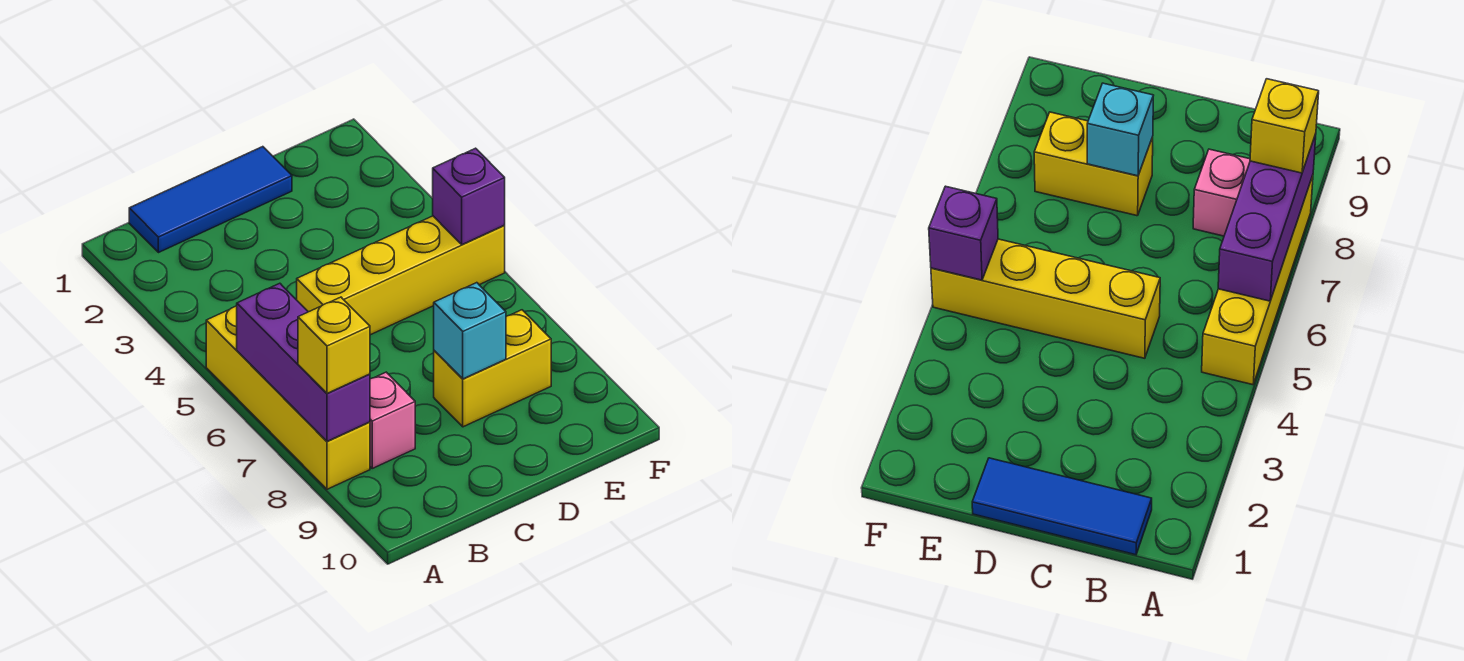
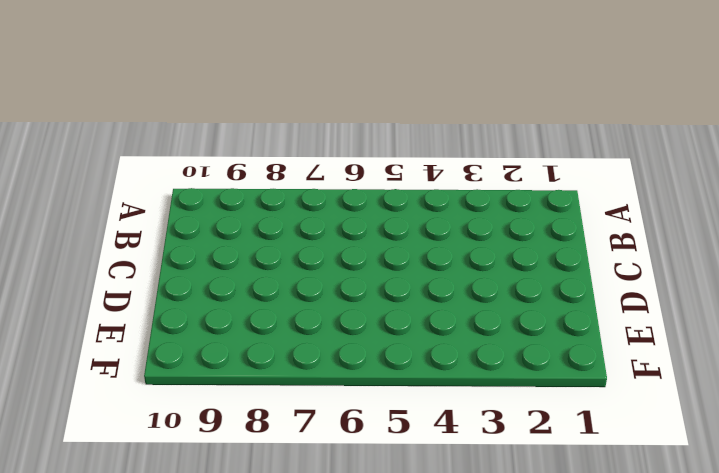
none -> yellow brick A5:A8 level 1
none -> blue tile B1:D1 level 1

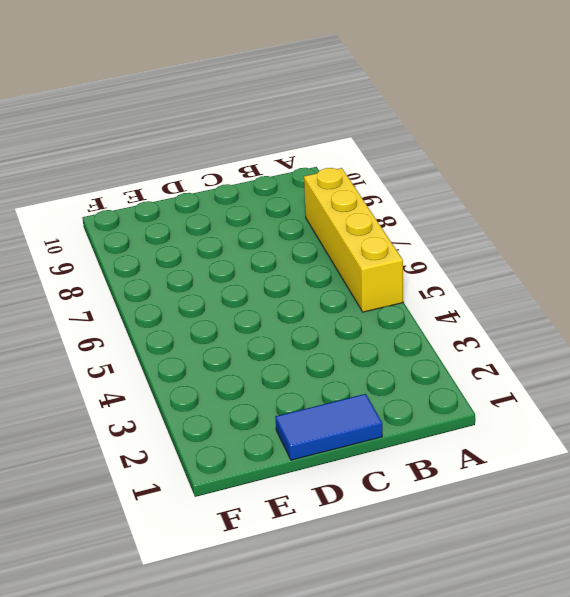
blue tile C1:D1 level 1 -> blue tile B1:D1 level 1
none -> pink brick B8 level 1
none -> yellow brick C5:F5 level 1

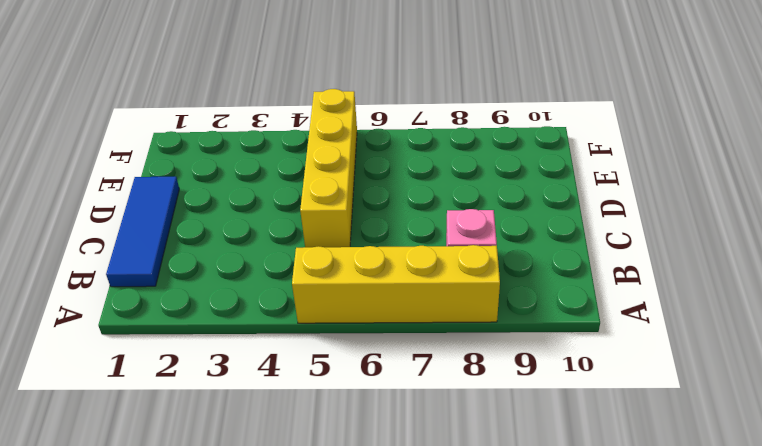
none -> yellow brick D8:E8 level 1
none -> purple brick A6:A8 level 2

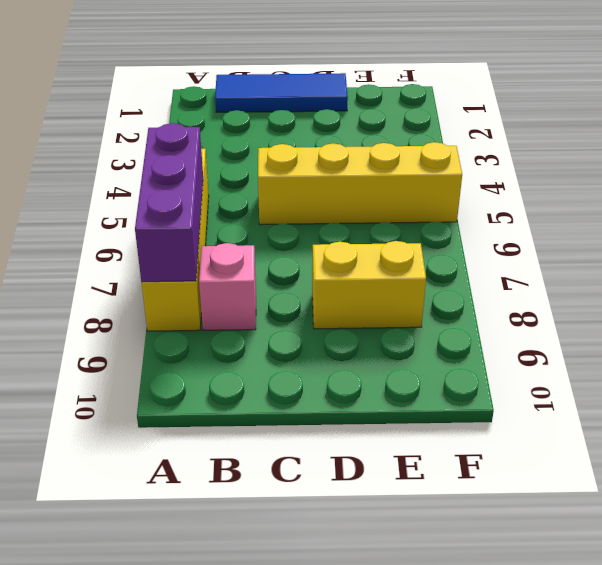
none -> cyan brick D8 level 2
none -> purple brick F5 level 2

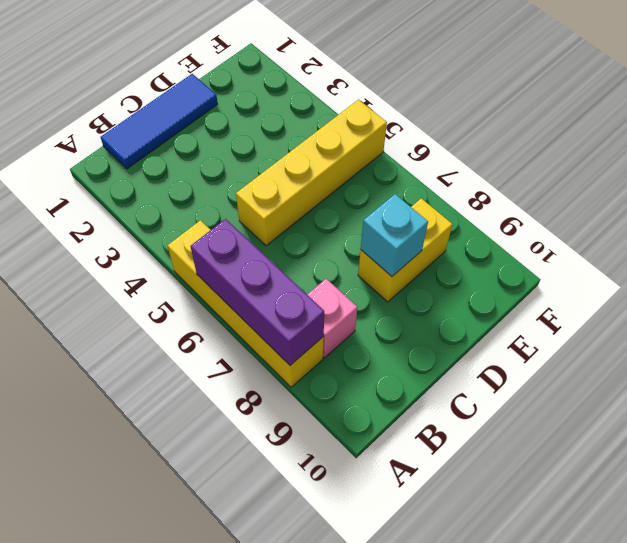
none -> purple brick F5 level 2
none -> yellow brick A8 level 3

